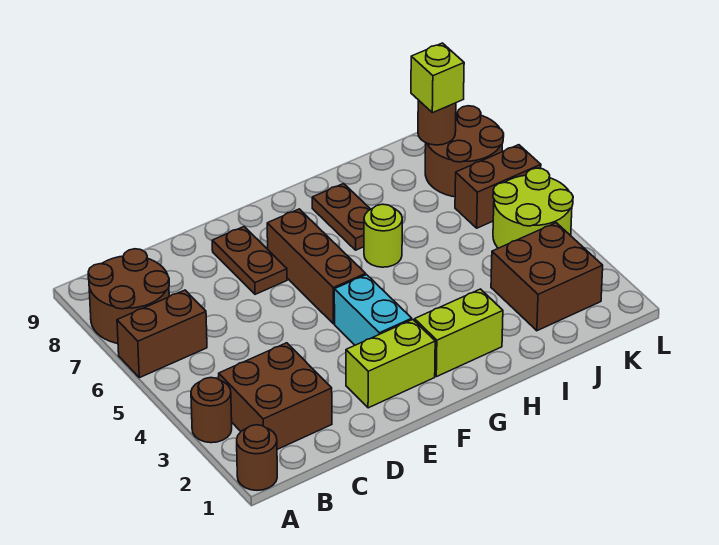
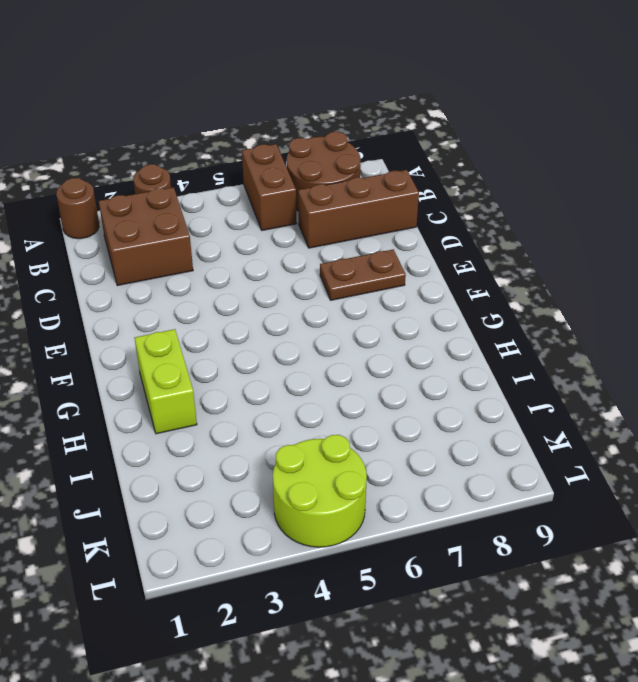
brown brick C7:C9 level 1 -> brown brick F5:F7 level 1
none -> lime brick E2:F2 level 1
none -> cyan brick F3:F4 level 1
none -> lime round brick H6 level 1

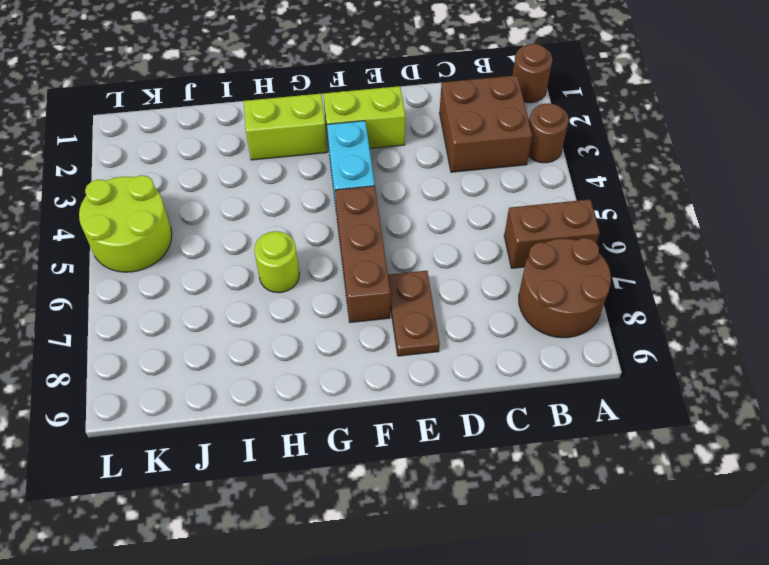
none -> brown plate H7:H8 level 1
none -> brown brick J2:K3 level 1
none -> brown brick K6:L6 level 1

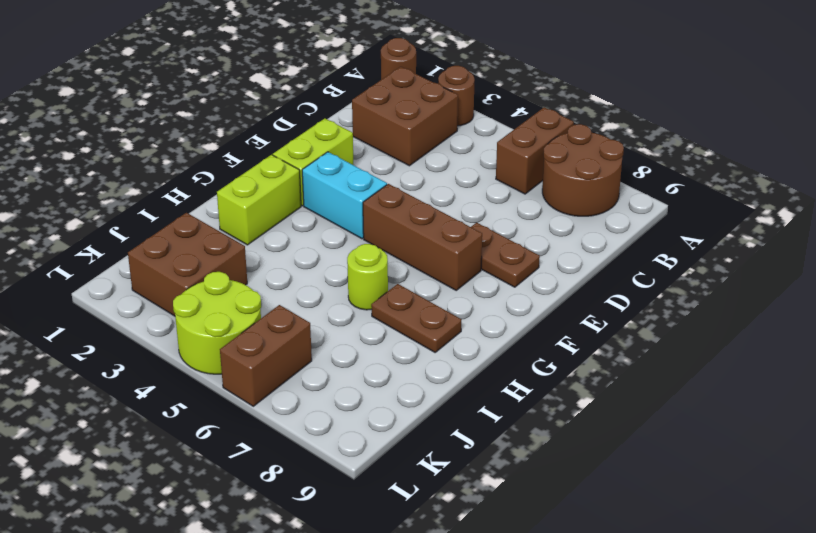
none -> brown round brick K7:L8 level 1
none -> brown round brick K8 level 2
none -> lime brick K8 level 3

